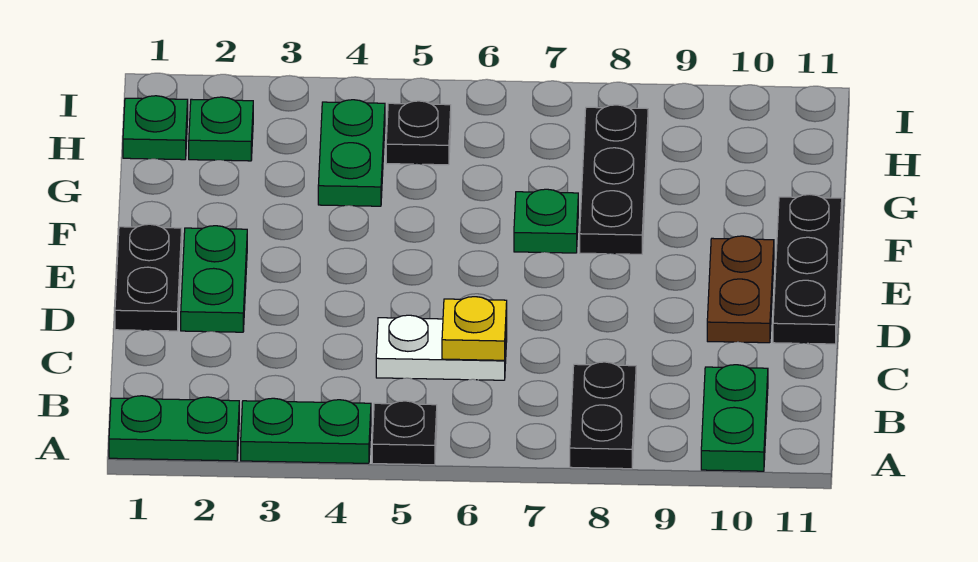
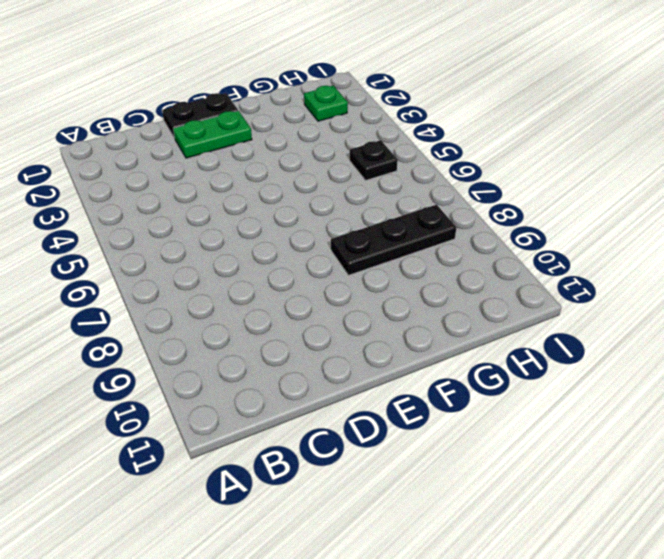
none -> green plate A1:A2 level 1
none -> green plate A3:A4 level 1
none -> black plate A5 level 1

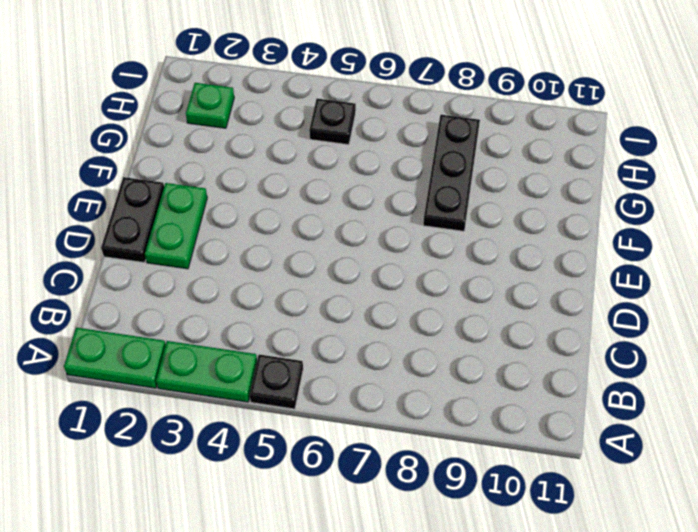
none -> black plate A8:B8 level 1
none -> green plate A10:B10 level 1
none -> white plate C5:C6 level 1

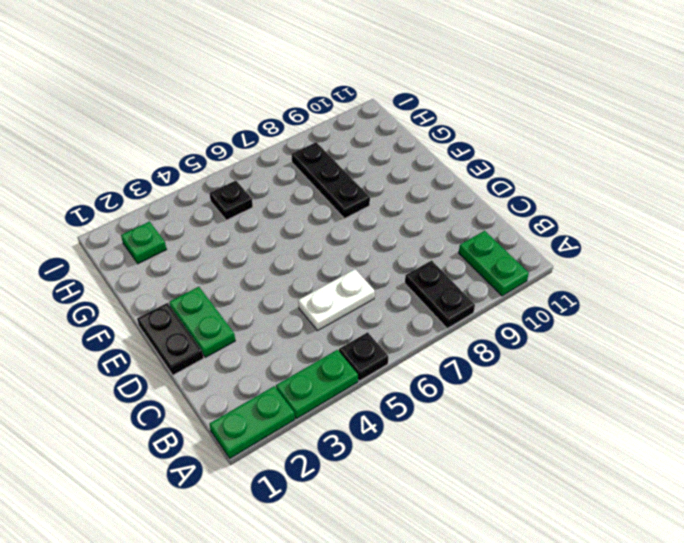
none -> brown plate D10:E10 level 1
none -> black plate D11:F11 level 1
none -> green plate F7 level 1

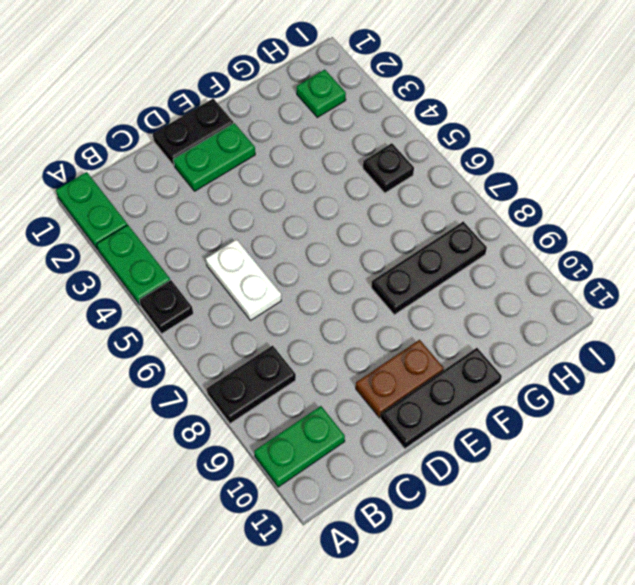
none -> green plate F7 level 1
none -> green plate G4:H4 level 1
none -> green plate H1 level 1

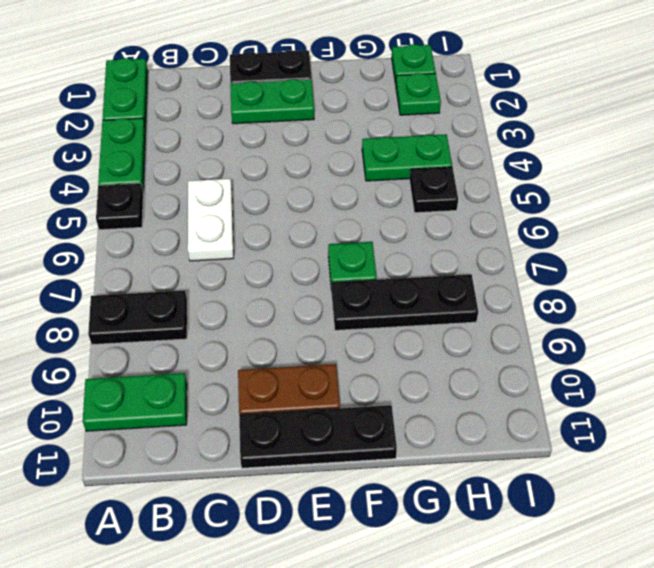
none -> yellow plate C6 level 2

